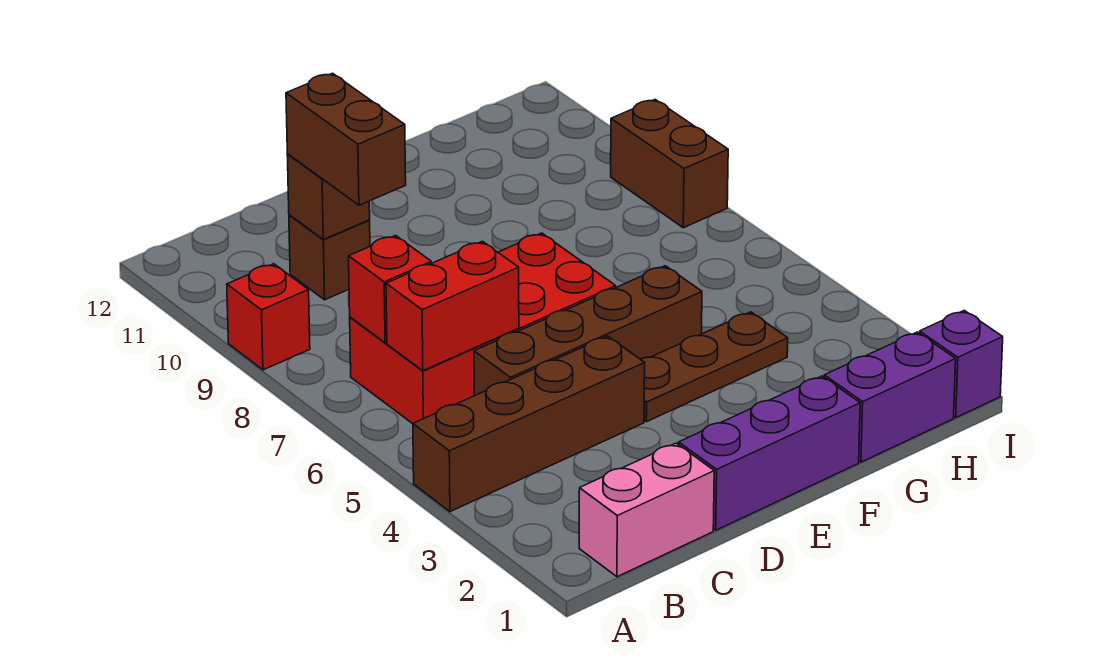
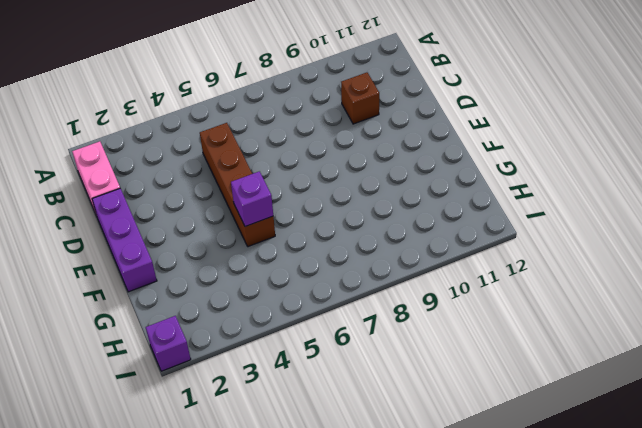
purple brick F5 level 2 -> none
none -> brown brick A4:D4 level 1
none -> red brick A9 level 1
none -> red brick B6:E7 level 1

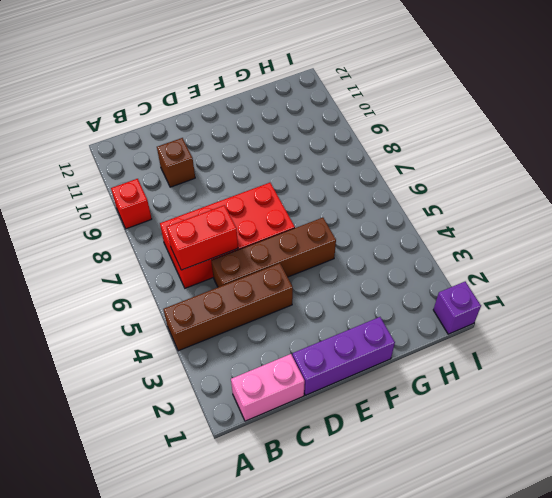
none -> brown plate E4:G4 level 1
none -> purple brick G1:H1 level 1
none -> brown brick I8:I9 level 1

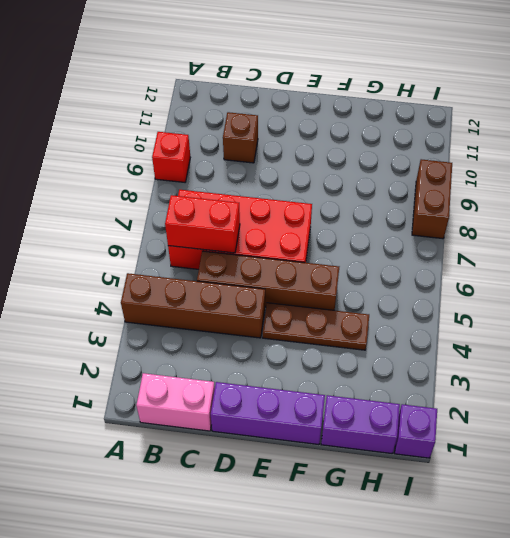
none -> red brick B7 level 2
none -> brown brick C10 level 2
none -> brown brick C9:C10 level 3

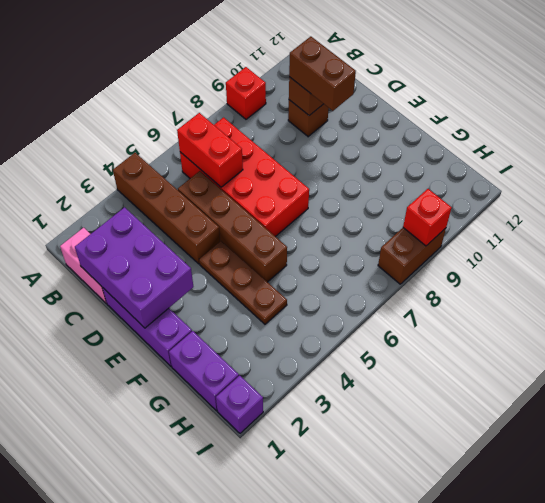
purple brick C1:E2 level 2 -> none
brown brick C10:D10 level 3 -> brown brick C9:C10 level 3
red brick I9 level 2 -> red brick B7 level 2

